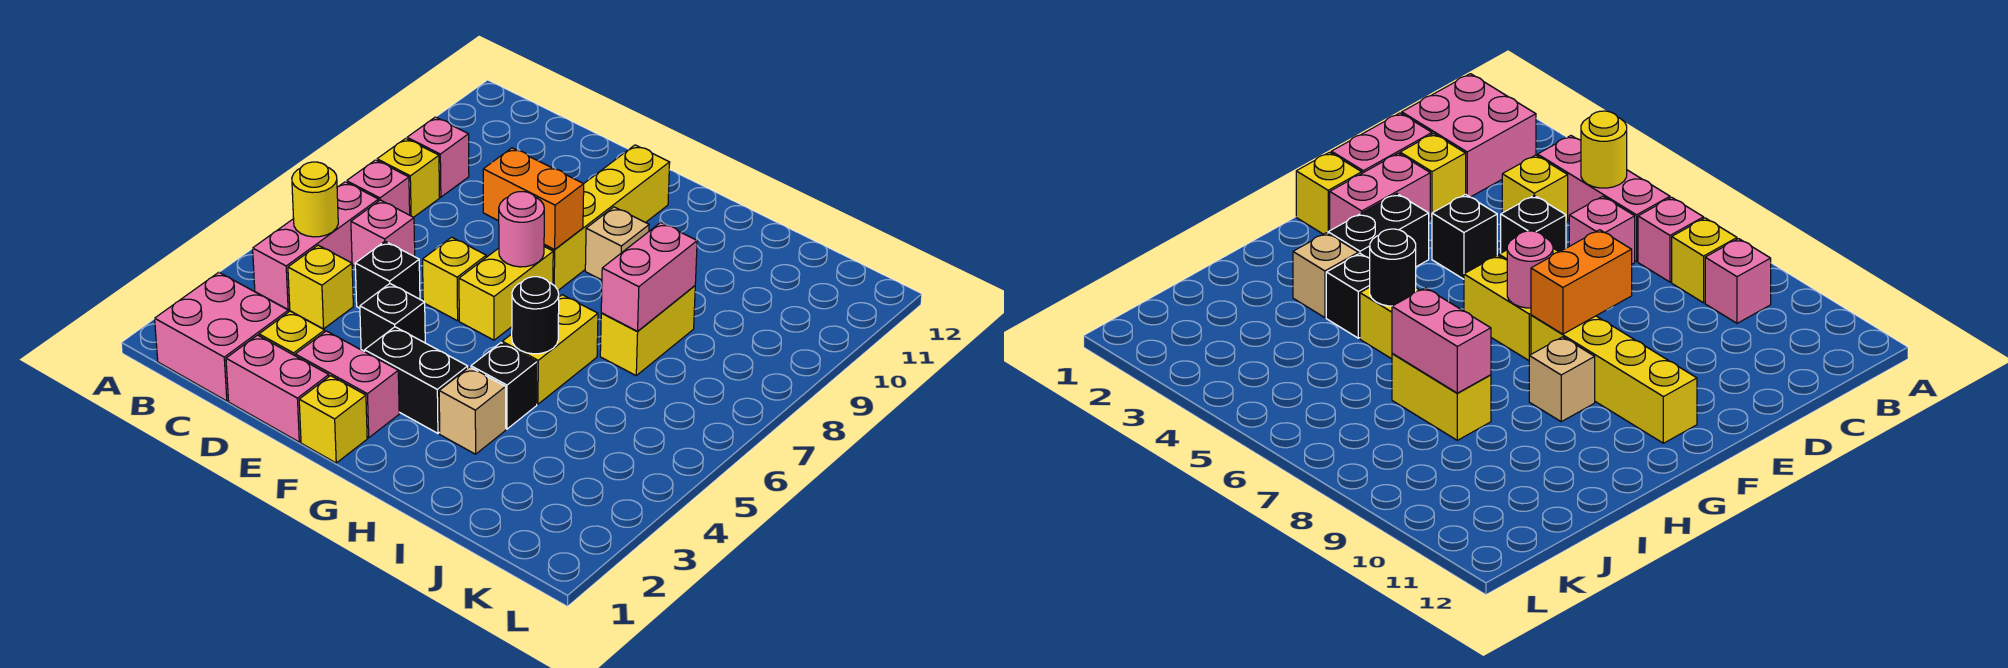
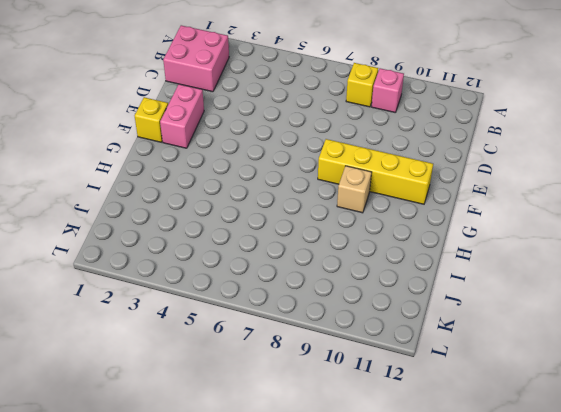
none -> pink brick B4:B6 level 1
none -> pink brick B7 level 1
none -> yellow brick C4 level 1

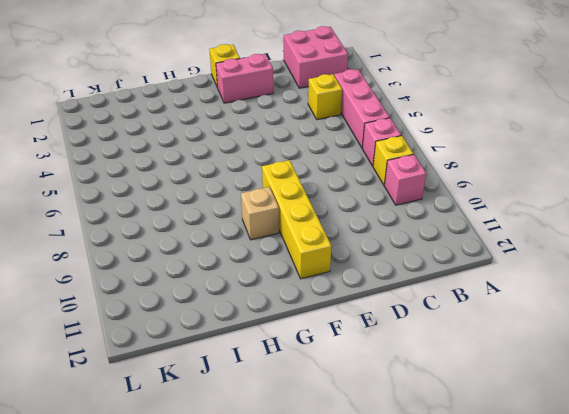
none -> pink brick C6 level 1
none -> pink brick D1:E1 level 1
none -> yellow brick D2 level 1

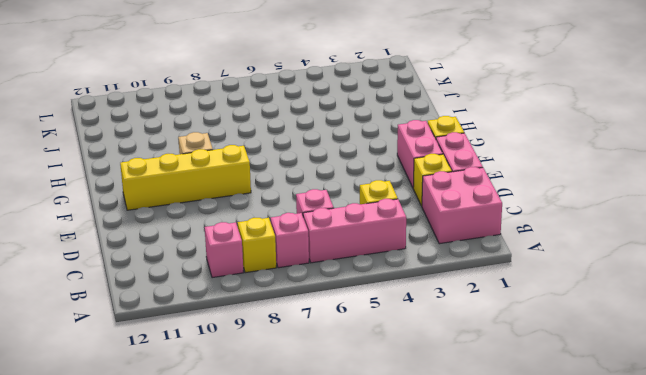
none -> black brick D5 level 1
none -> black brick E4 level 1
none -> yellow brick E6 level 1

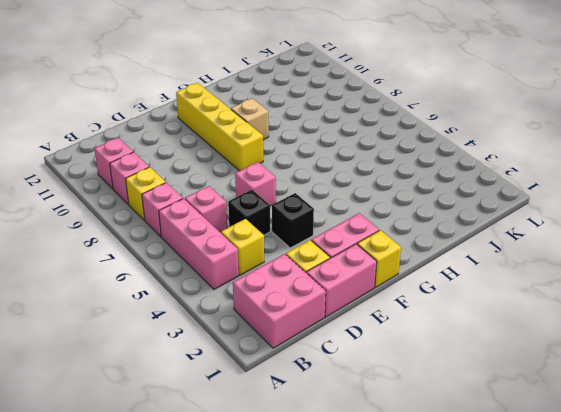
pink brick B10 level 1 -> none
pink brick E6 level 1 -> yellow brick E6 level 1
none -> black brick F3:G3 level 1
none -> yellow brick F6:F7 level 1
none -> tan brick H3 level 1

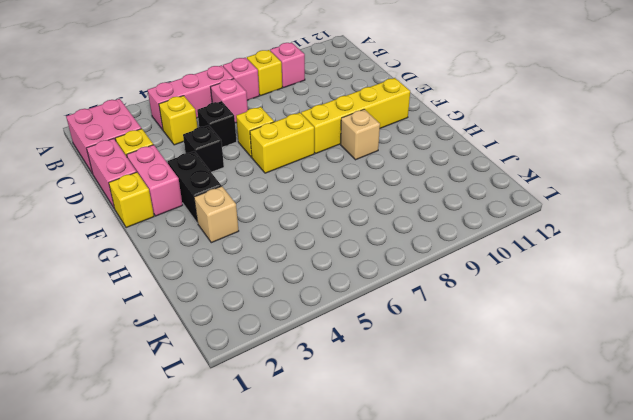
none -> black brick H4 level 1
none -> yellow brick H5:H6 level 1
none -> yellow brick I7:I8 level 1

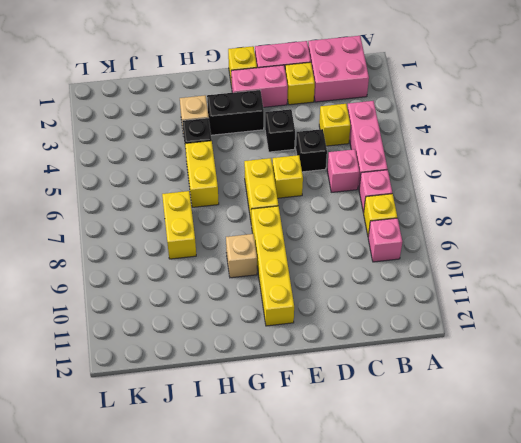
none -> yellow round brick B5 level 2
none -> orange brick E8:F8 level 2
none -> pink round brick F7 level 2

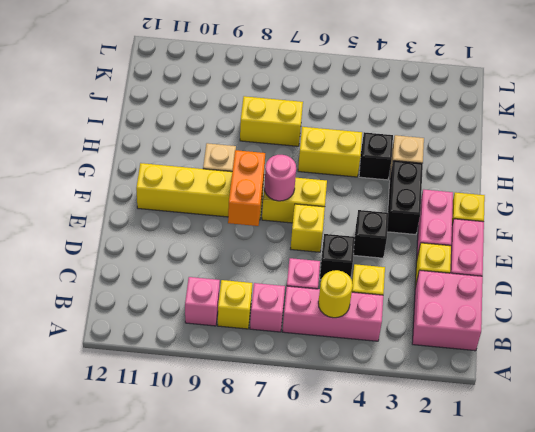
none -> black round brick H5 level 2
none -> pink brick I7:I8 level 2

